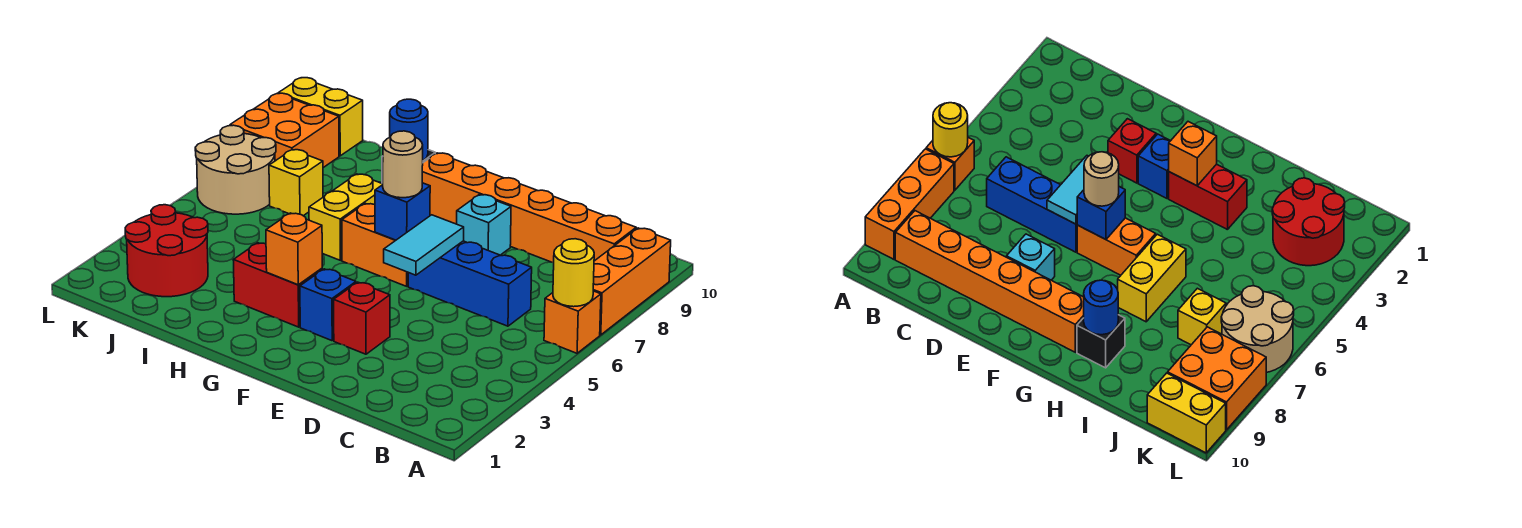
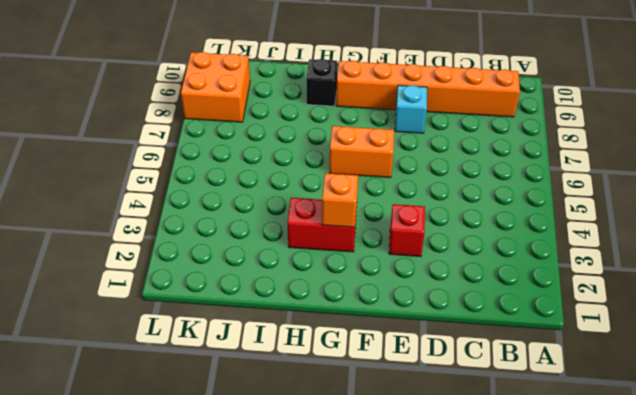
none -> orange brick A6 level 1
none -> orange brick A7:A9 level 1
none -> blue brick C6:E6 level 1

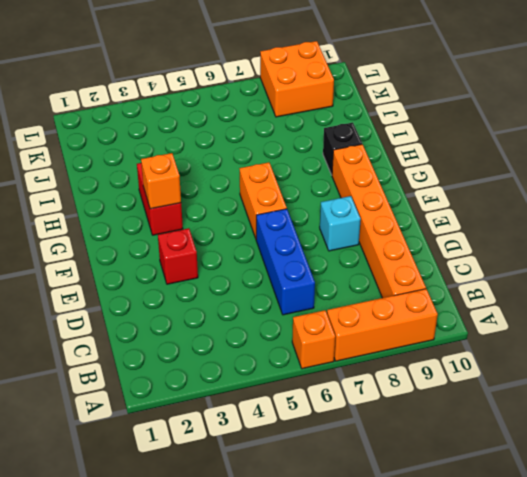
none -> blue brick F3 level 1
none -> yellow brick H6:H7 level 1
none -> red round brick J2:K3 level 1

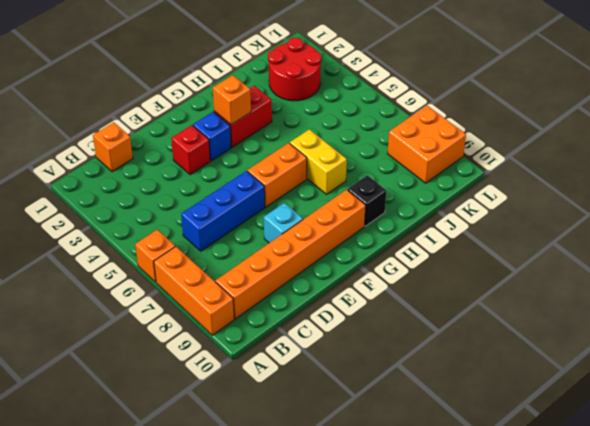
orange brick C1 level 1 -> none
none -> yellow brick J7 level 1
none -> tan round brick K6:L7 level 1
none -> yellow brick K10:L10 level 1

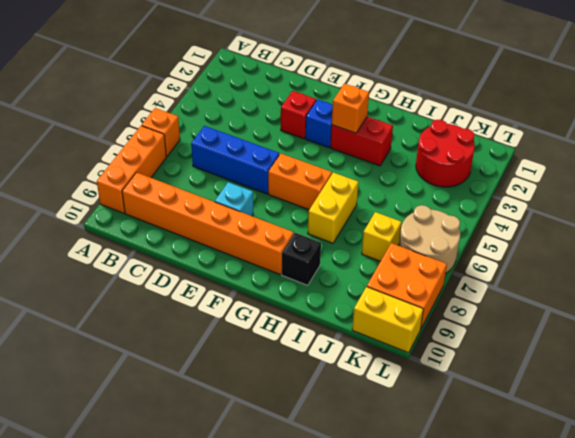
none -> yellow round brick A6 level 2
none -> cyan tile E5:E6 level 2
none -> blue brick F6 level 2

